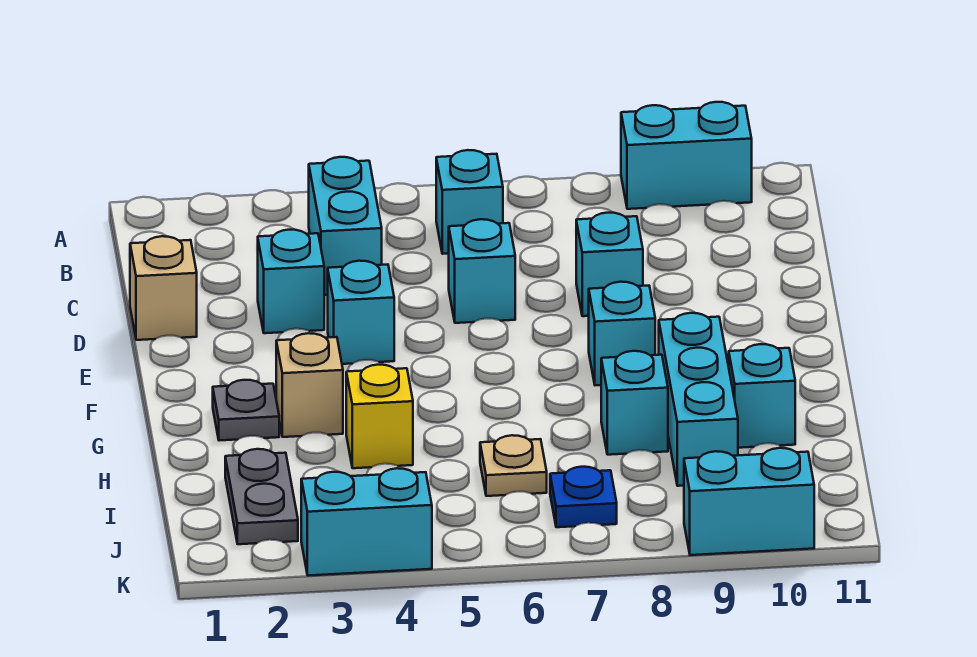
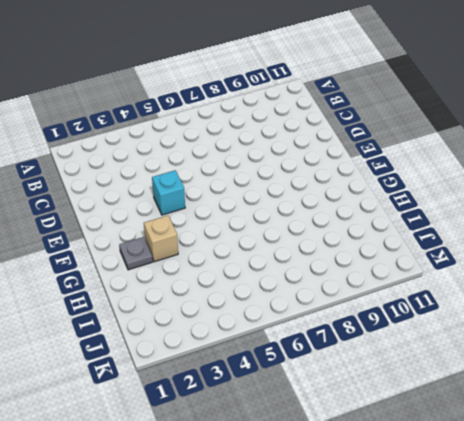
none -> cyan brick A9:A10 level 1
none -> cyan brick B4:C4 level 1
none -> cyan brick B6 level 1

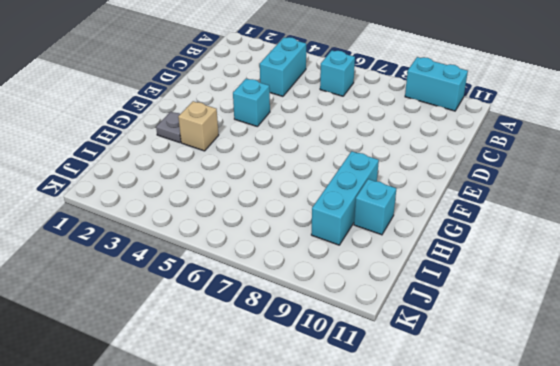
none -> tan brick D1 level 1
none -> cyan brick D3 level 1
none -> cyan brick D6 level 1

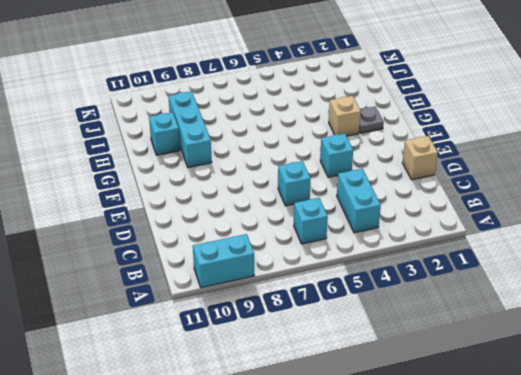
none -> cyan brick D3 level 1
none -> cyan brick D8 level 1
none -> cyan brick F8 level 1

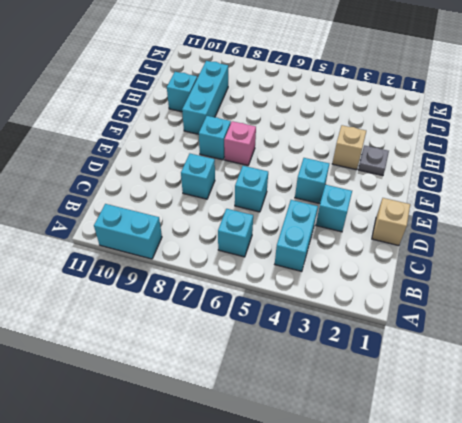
pink brick F7 level 1 -> none
none -> yellow brick H4 level 1
none -> cyan brick H8 level 1
none -> grey plate I2:J2 level 1

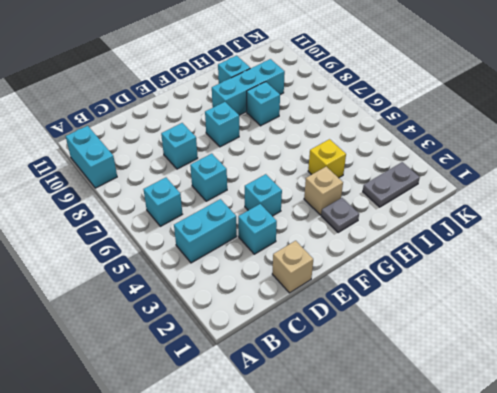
none -> tan plate I6 level 1
none -> blue plate J7 level 1
none -> cyan brick K3:K4 level 1

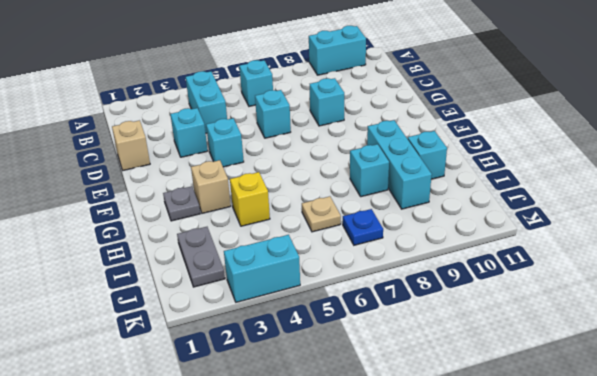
none -> cyan brick F8 level 1
none -> cyan brick K9:K10 level 1

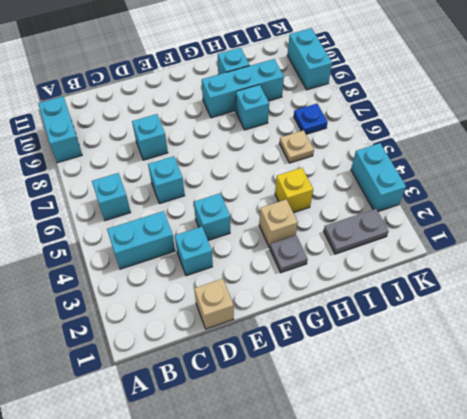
none -> cyan brick F8 level 1

